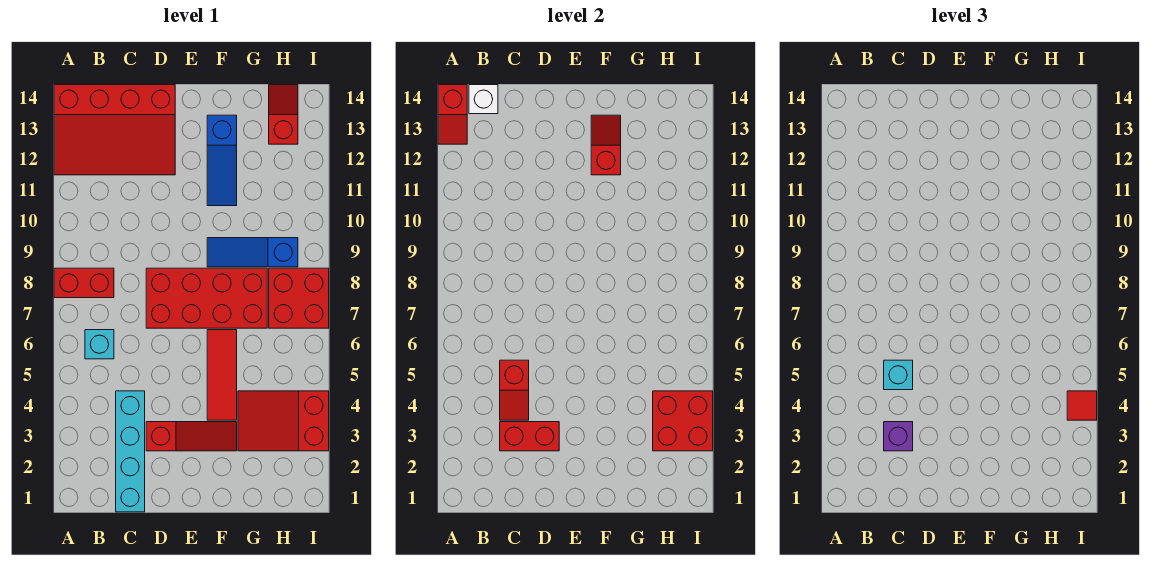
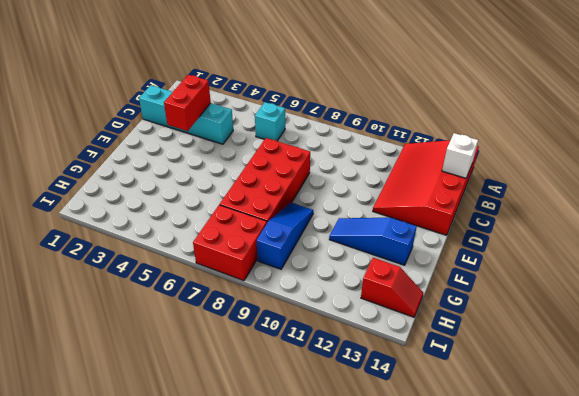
none -> red brick A8:B8 level 1
none -> red slope D3:F3 level 1 top D
none -> red tile F4:F6 level 1

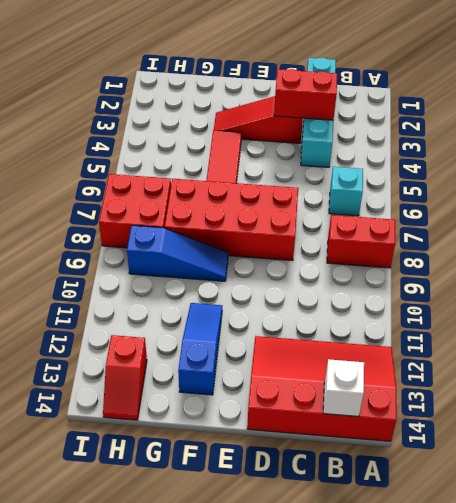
none -> red slope G3:I4 level 1 top I
none -> red slope A13:A14 level 2 top 14
none -> red slope C4:C5 level 2 top 5

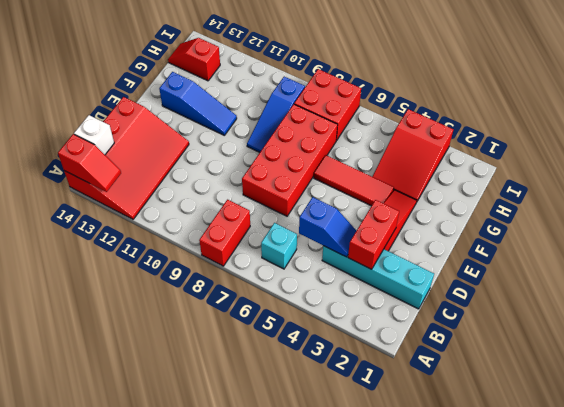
blue slope C4:C5 level 2 top 5 -> red slope C4:C5 level 2 top 5
none -> red slope F12:F13 level 2 top 12
none -> red brick H3:I4 level 2
none -> purple brick C3 level 3

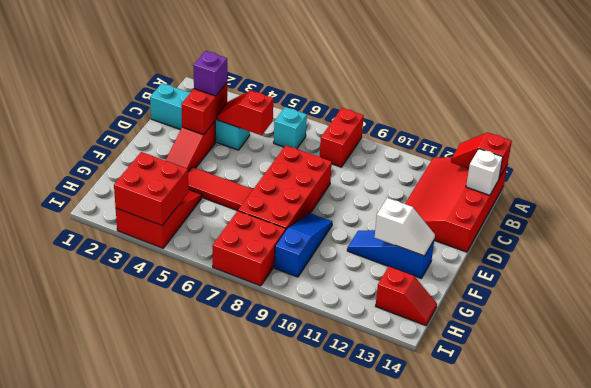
white slope F12:F13 level 2 top 12 -> red slope F12:F13 level 2 top 12
none -> cyan brick C5 level 3
none -> red tile I4 level 3

